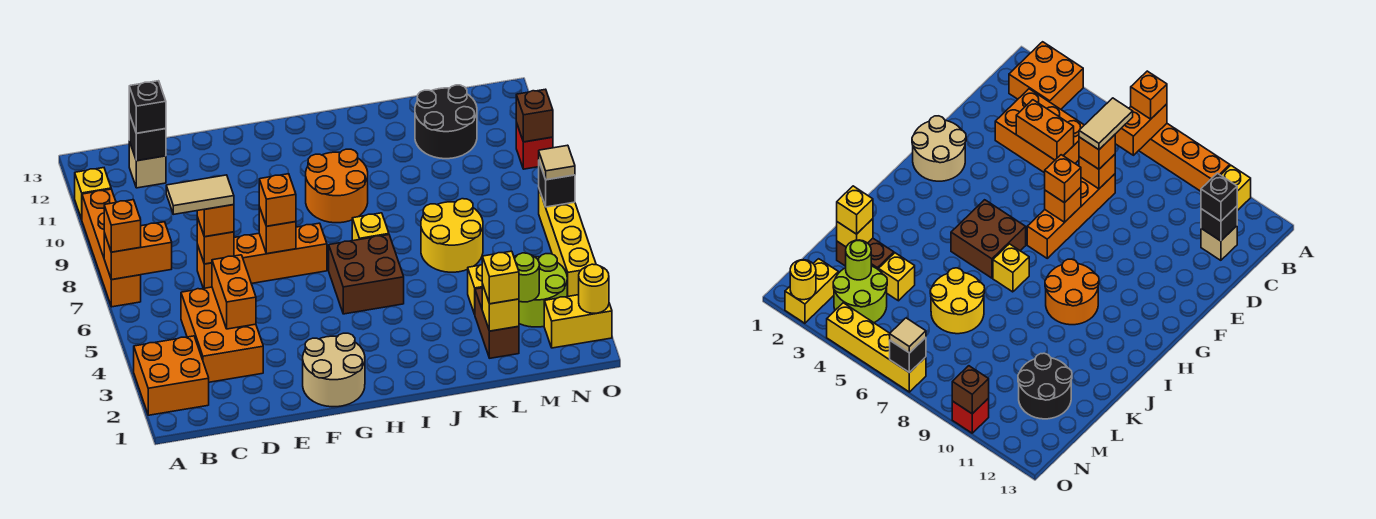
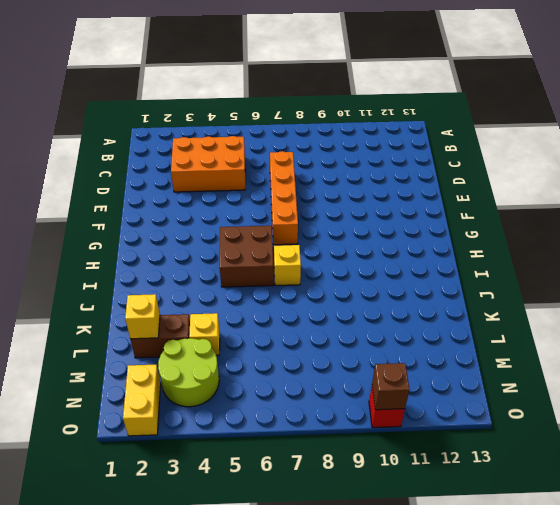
none -> orange brick A2:B3 level 1
none -> orange brick A7:A10 level 1
none -> yellow brick A11 level 1
none -> tan brick C12 level 1

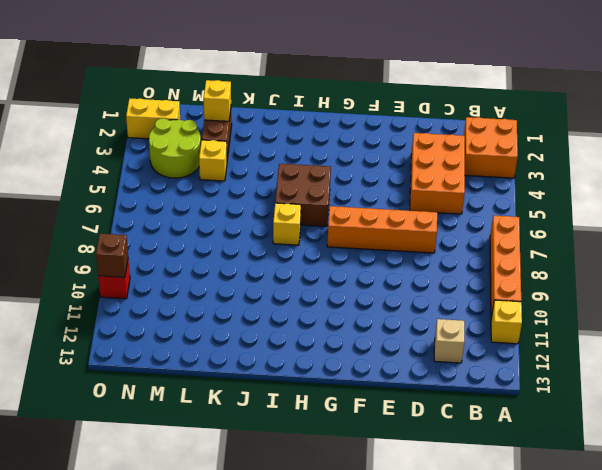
none -> tan round brick F1:G2 level 1
none -> orange round brick H9:I10 level 1
none -> yellow round brick K6:L7 level 1
none -> black round brick L11:M12 level 1

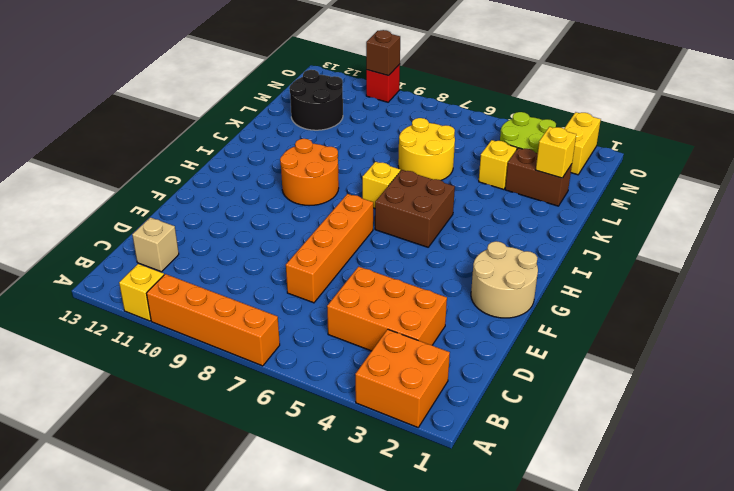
none -> yellow brick O4:O7 level 1
none -> orange brick A7:B7 level 2
none -> black brick C12 level 2
none -> orange brick D4:D5 level 2

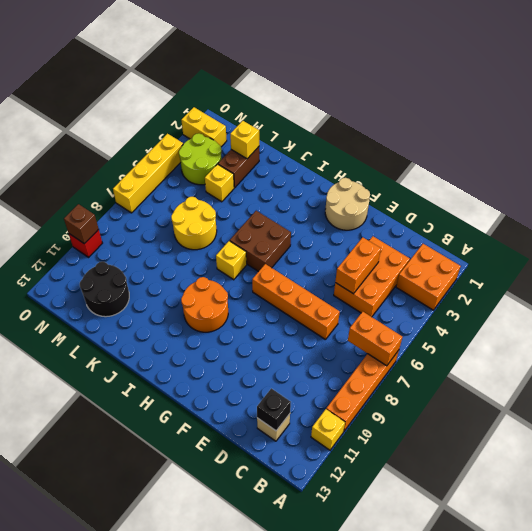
none -> orange brick D7 level 2
none -> orange brick F7 level 2
none -> lime round brick M3 level 2
none -> yellow round brick O2 level 2

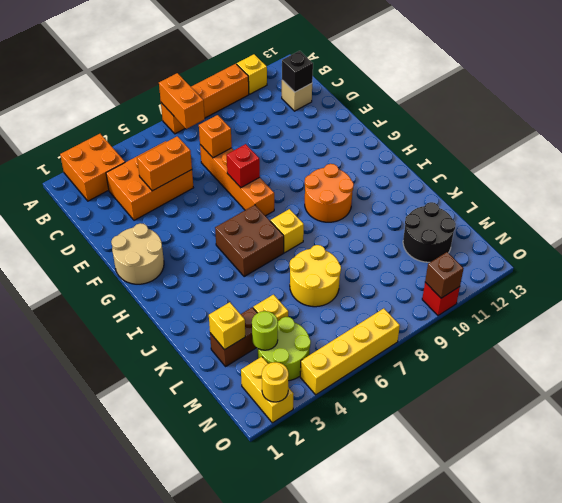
red brick F7 level 2 -> orange brick F7 level 2
none -> black brick O7 level 2
none -> orange brick A7 level 3
none -> black brick C12 level 3
none -> orange brick D7 level 3

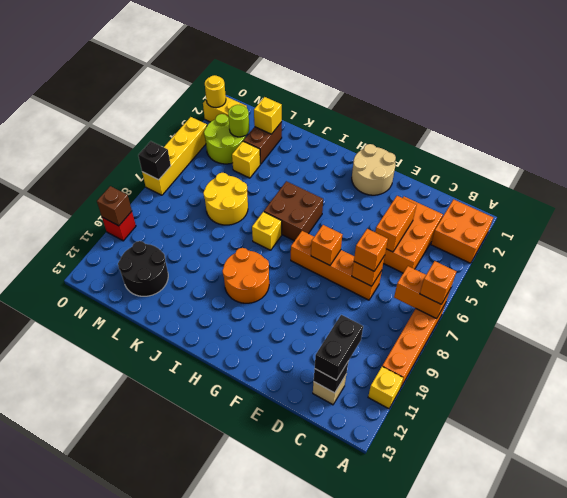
black brick C11:C12 level 3 -> black brick C12 level 3
none -> orange brick F7 level 3
none -> yellow brick L2 level 3
none -> tan tile O7 level 3
none -> tan tile C7:D7 level 4

